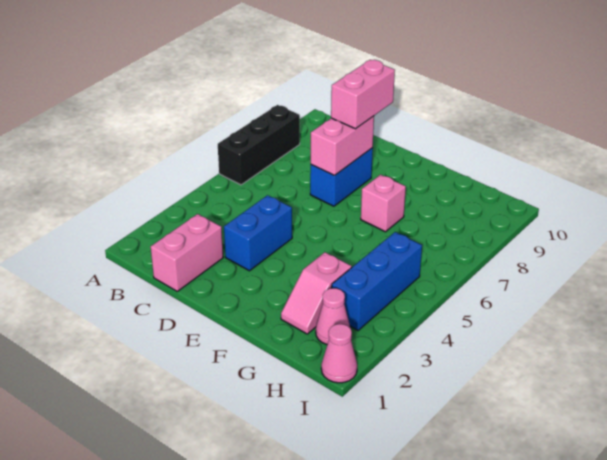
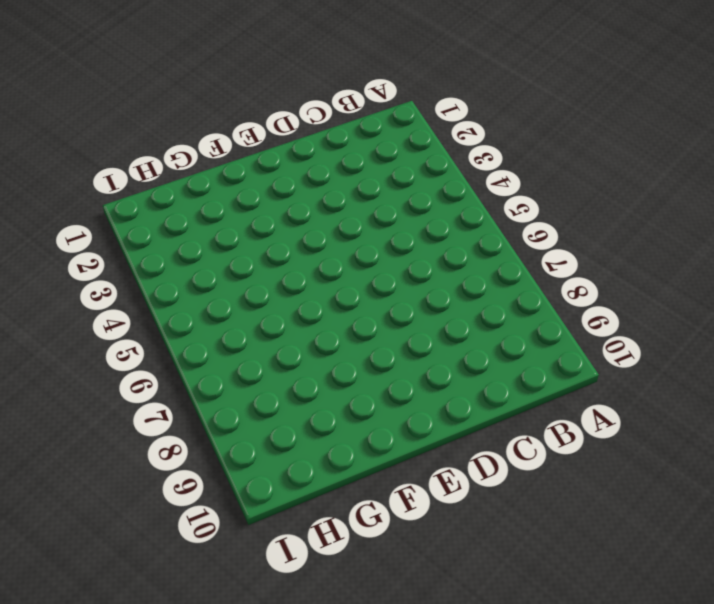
none -> black brick A6:A8 level 1
none -> pink brick C1:C2 level 1

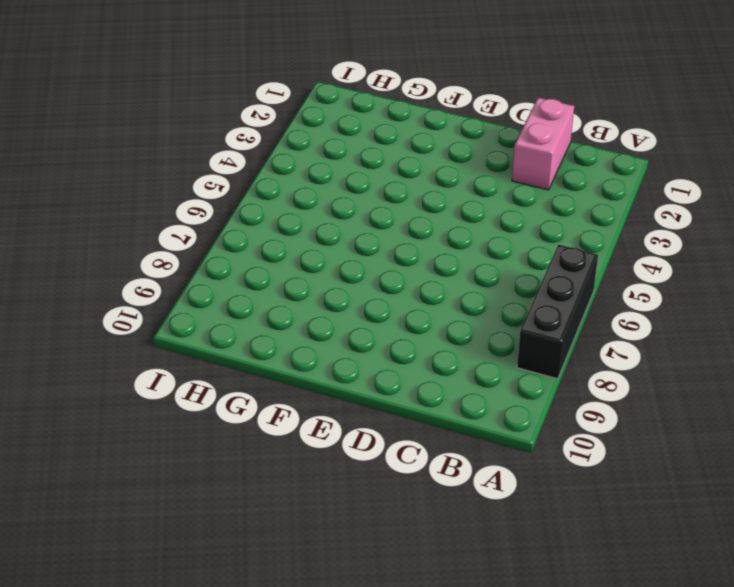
none -> blue brick D3:D4 level 1
none -> blue brick D7:D8 level 1

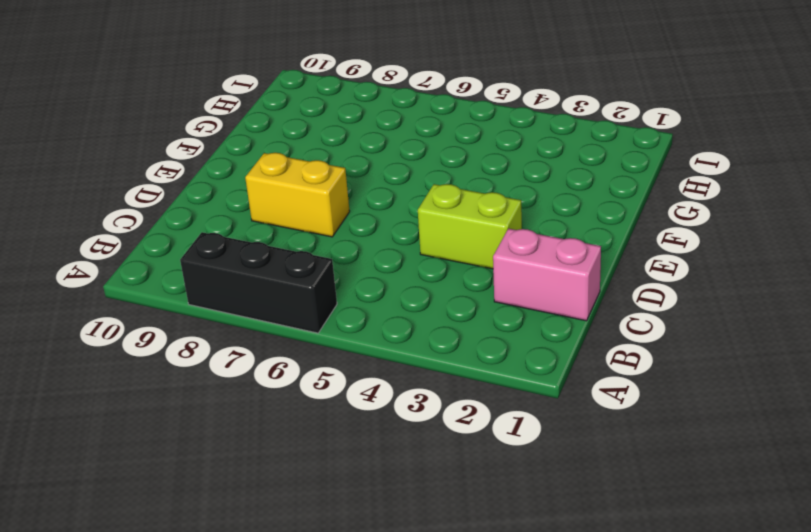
lime brick D3:D4 level 1 -> blue brick D3:D4 level 1
yellow brick D7:D8 level 1 -> blue brick D7:D8 level 1
none -> pink brick F7 level 1
none -> pink slope G2:G3 level 1 top 3

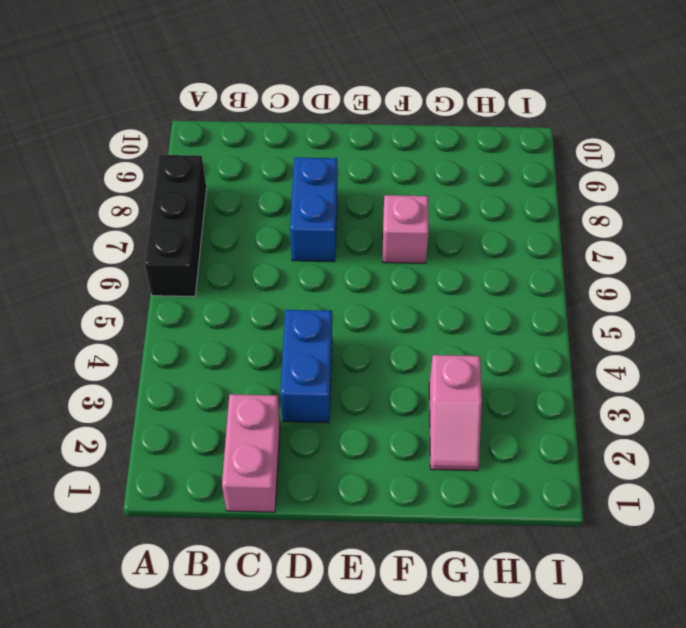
none -> pink cone H2 level 1
none -> blue brick H3:H5 level 1

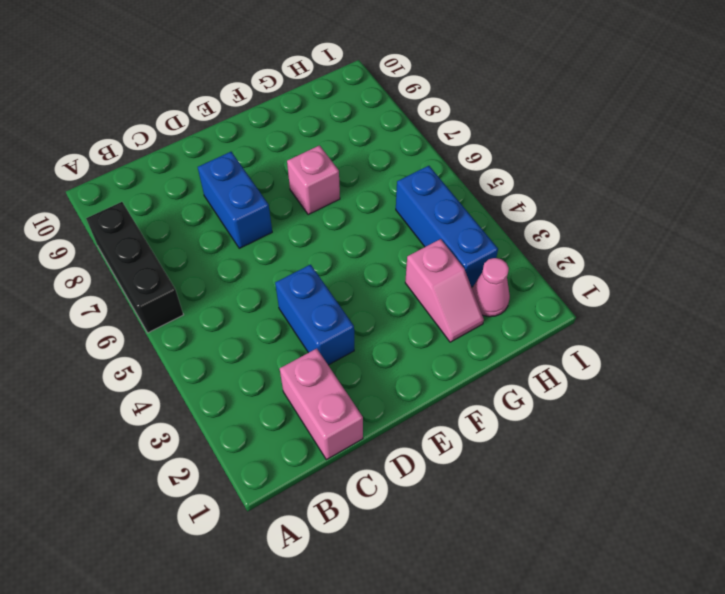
none -> pink cone I1 level 1
none -> pink brick D7:D8 level 2

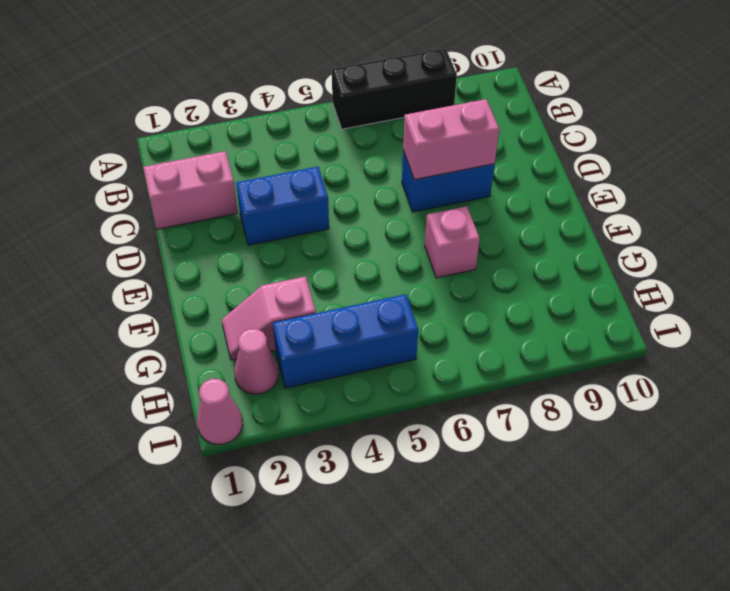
none -> pink brick D8:D9 level 3

